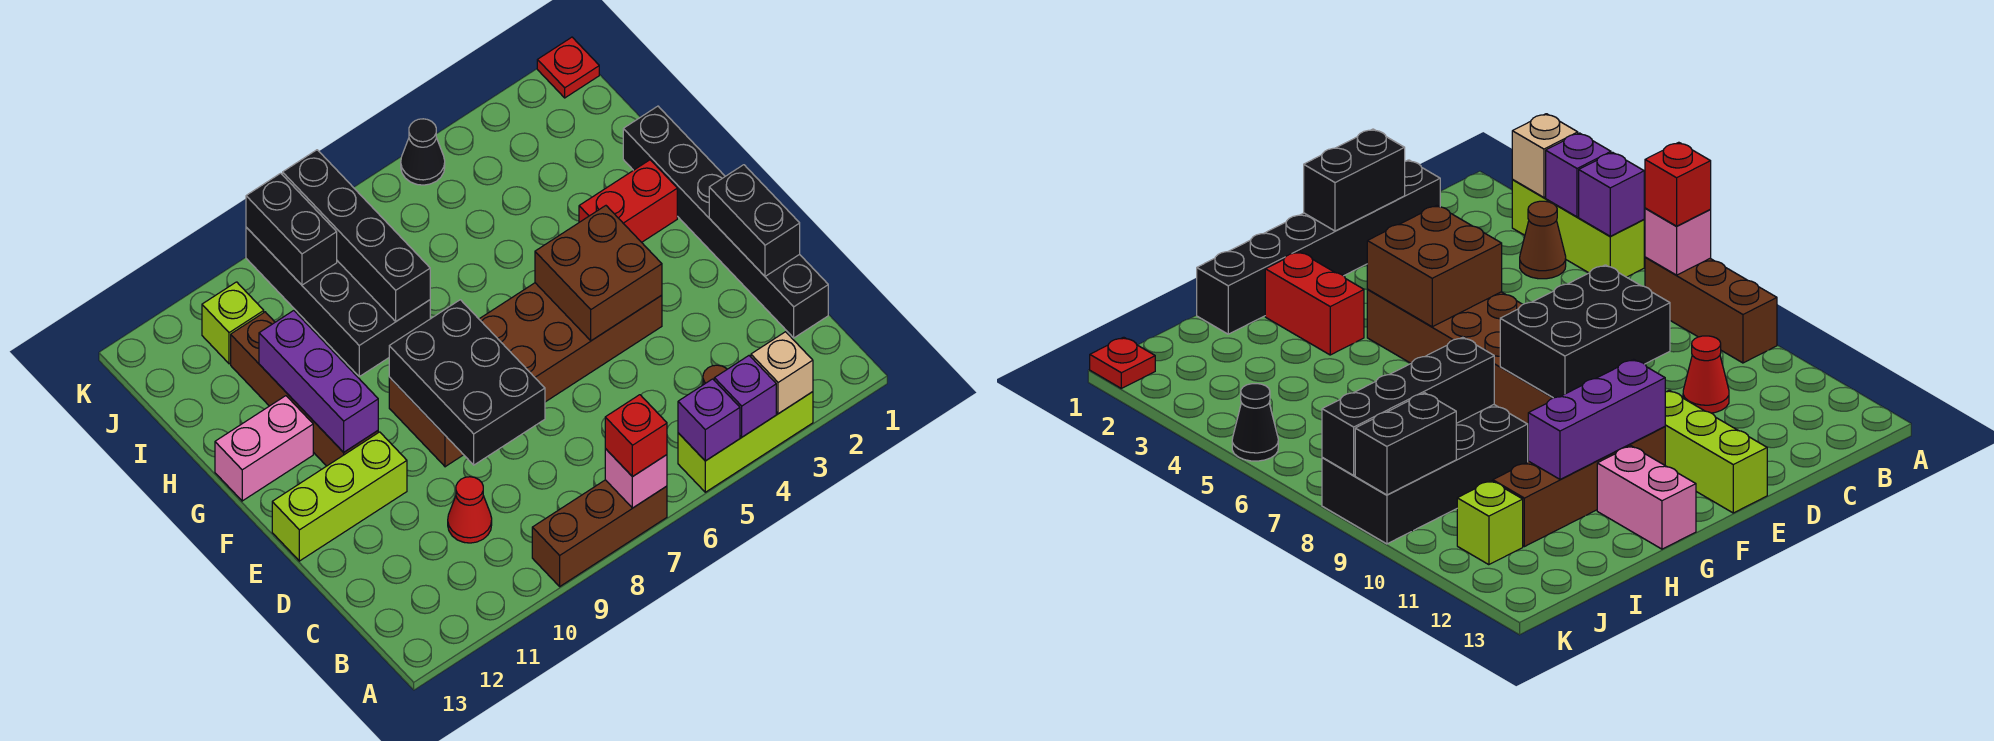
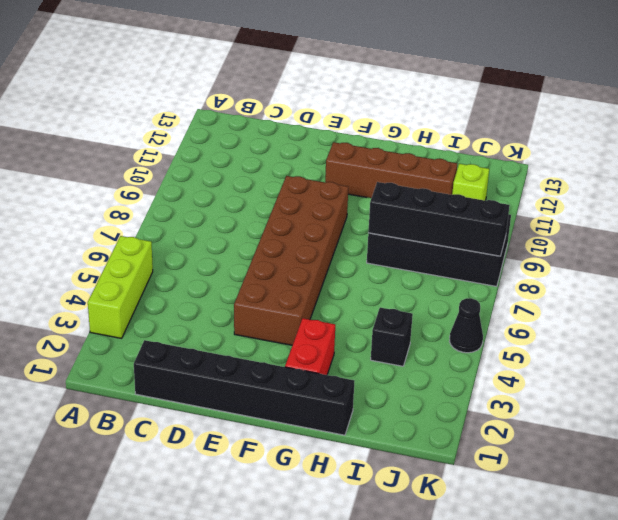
black brick I4 level 1 -> none
none -> brown brick A7:A9 level 1
none -> brown cone B4 level 1
none -> red cone C10 level 1

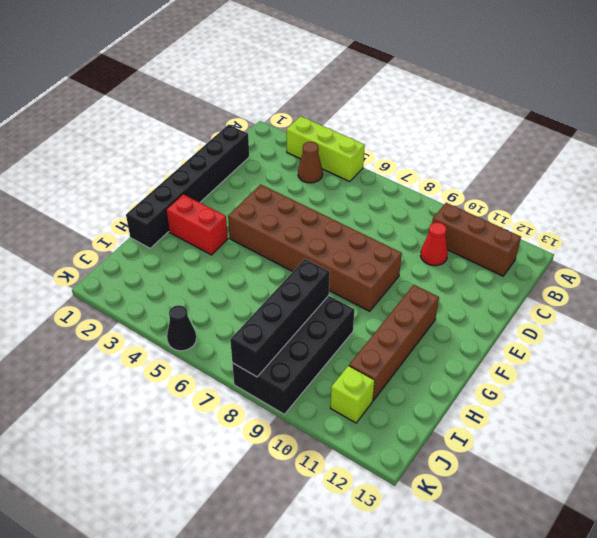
brown brick B10:B12 level 1 -> brown brick A7:A9 level 1
none -> lime brick E11:E13 level 1
none -> pink brick G12:G13 level 1
none -> red plate K1 level 1

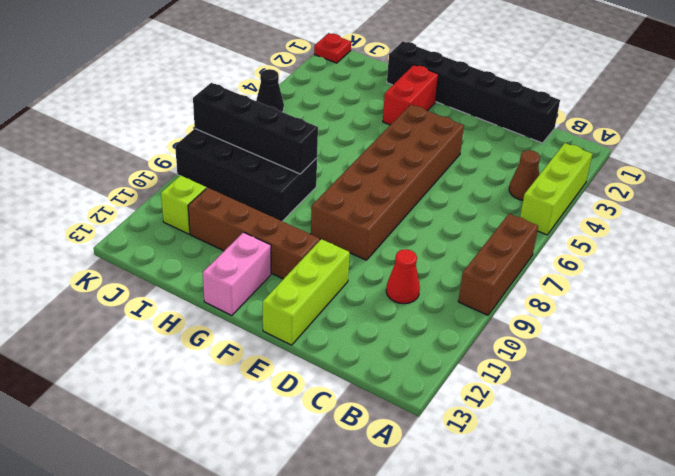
none -> tan brick A3 level 2
none -> purple brick A4 level 2
none -> purple brick A5 level 2

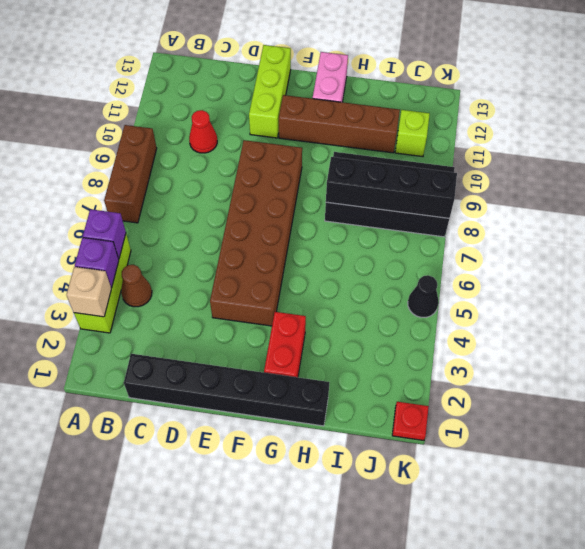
none -> pink brick A7 level 2
none -> black brick D1:E1 level 2
none -> black brick D8:F9 level 2

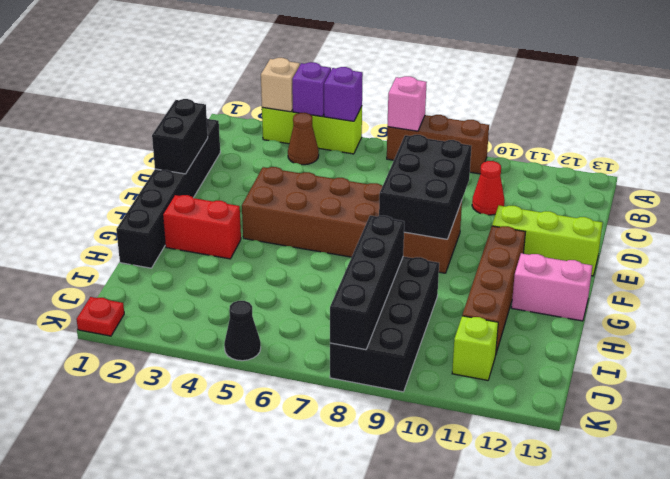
none -> brown brick E4:F5 level 2
none -> purple brick F11:H11 level 2
none -> black brick J9:K9 level 2

